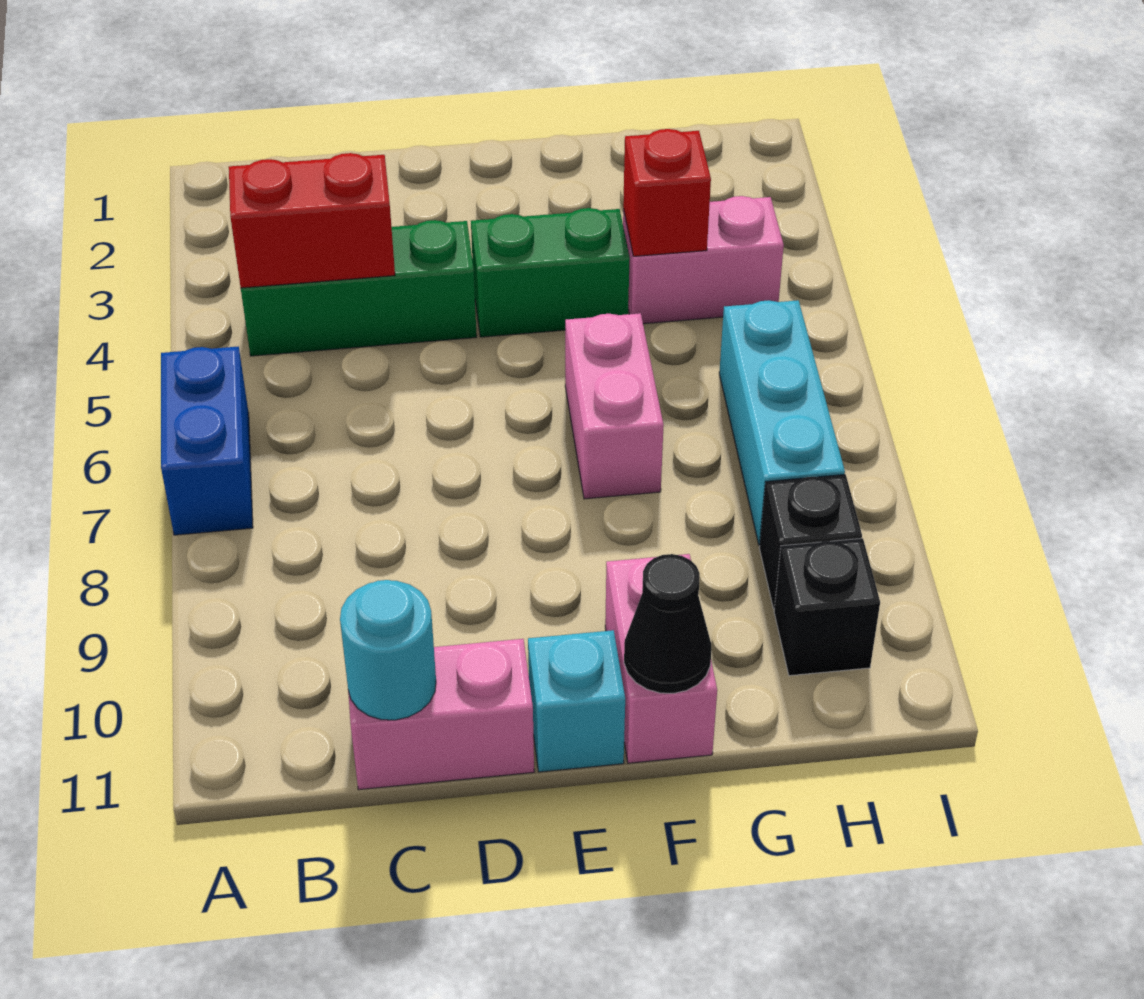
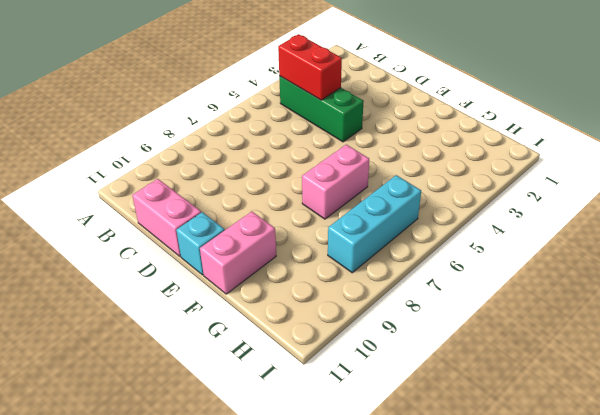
none -> blue brick A6:A7 level 1
none -> green brick E4:F4 level 1
none -> pink brick G4:H4 level 1

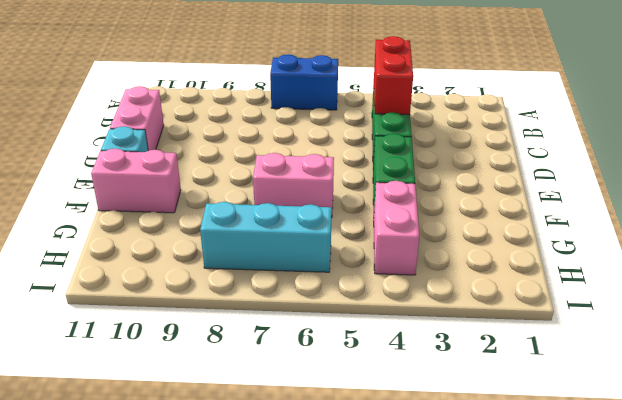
none -> black brick H9 level 1
none -> black brick H10 level 1
none -> cyan round brick C11 level 2

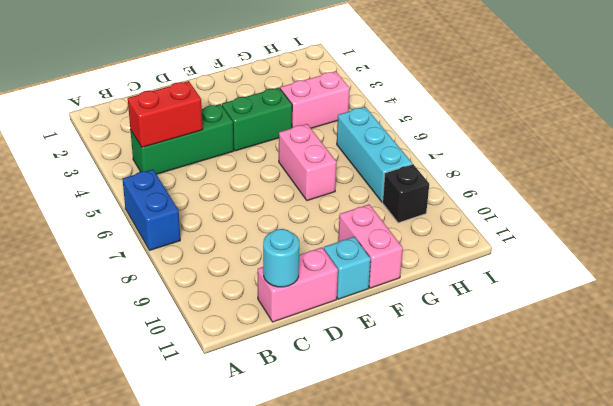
none -> black brick H10 level 1
none -> black cone F11 level 2
none -> red brick G4 level 2

